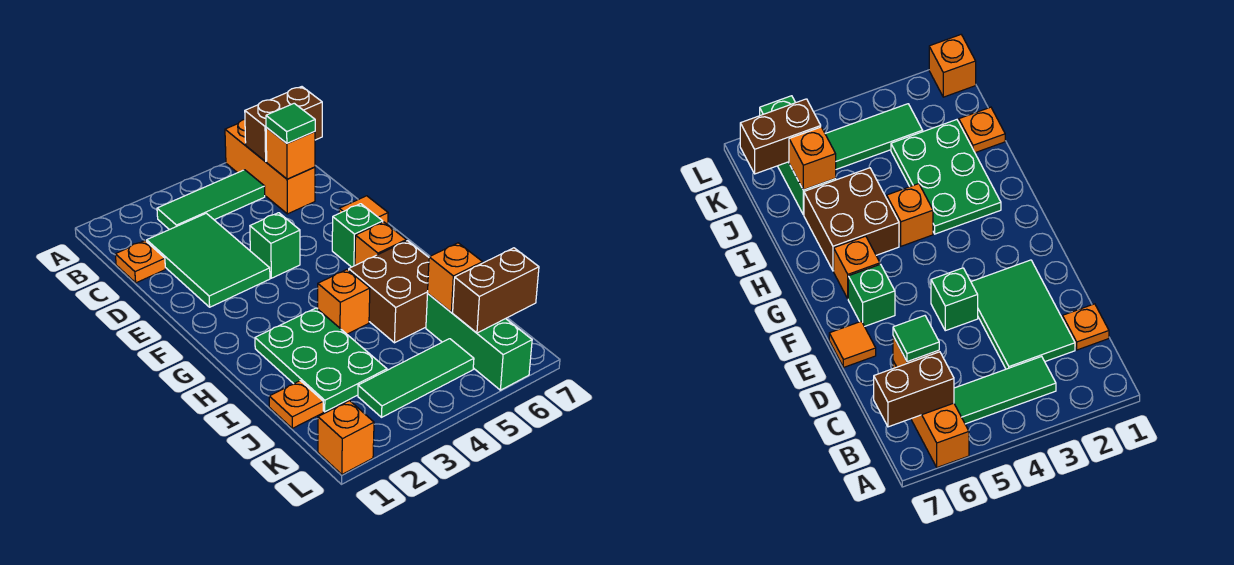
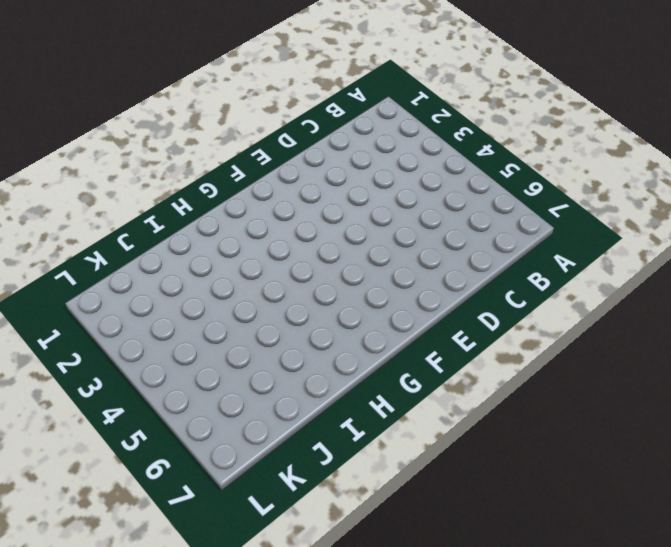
none -> orange brick A6:C6 level 1
none -> green tile B3:B5 level 1
none -> orange plate C1 level 1

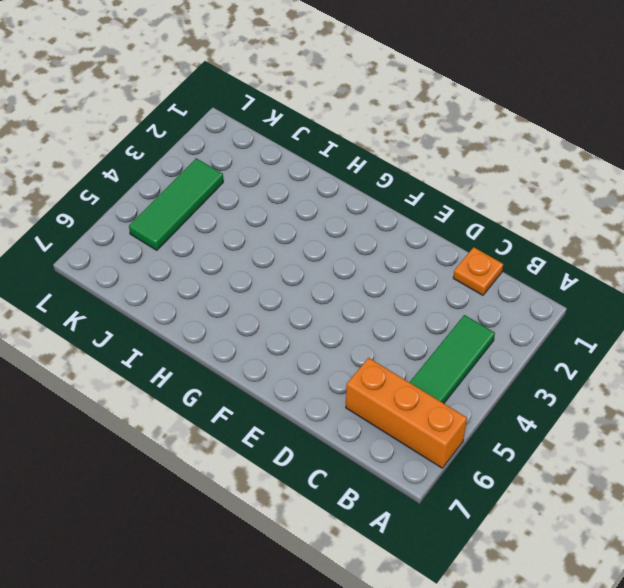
none -> green tile C2:E3 level 1
none -> green brick E4 level 1
none -> orange tile E7 level 1

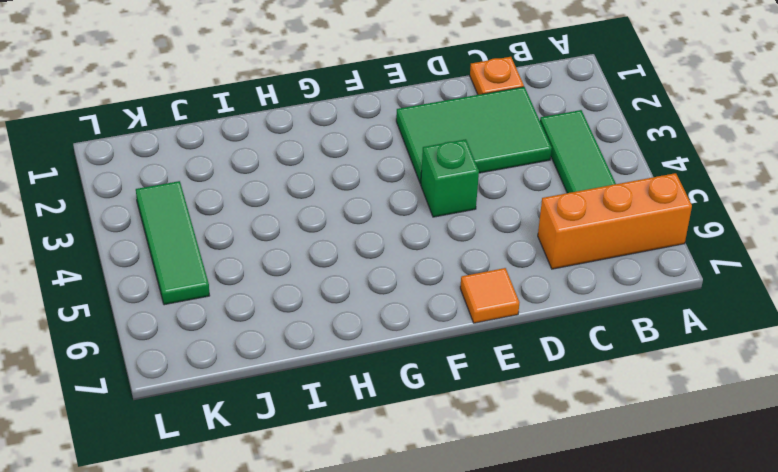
none -> green brick F6 level 1
none -> orange brick G6 level 1
none -> green plate H2:J3 level 1

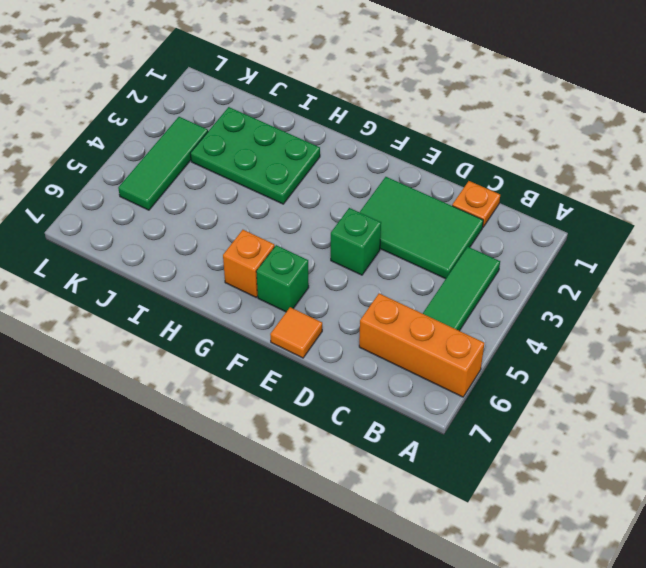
none -> orange brick H4 level 1
none -> brown brick H5:I6 level 1
none -> orange plate J1 level 1

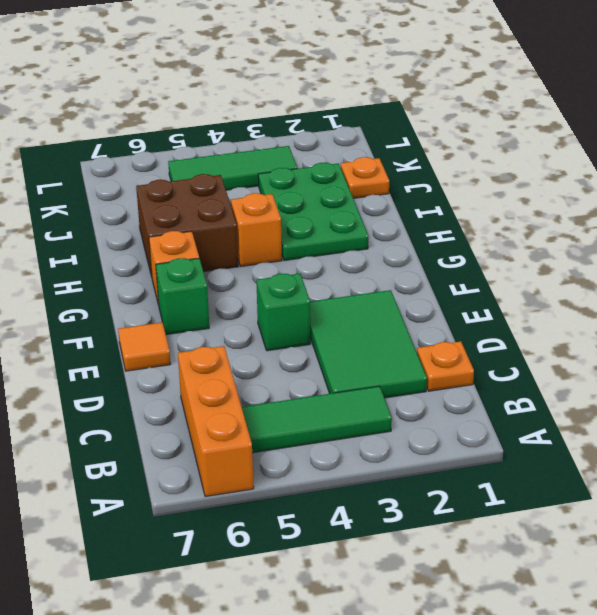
none -> green brick J6:L6 level 1
none -> orange brick L1 level 1
none -> brown brick B6:B7 level 2

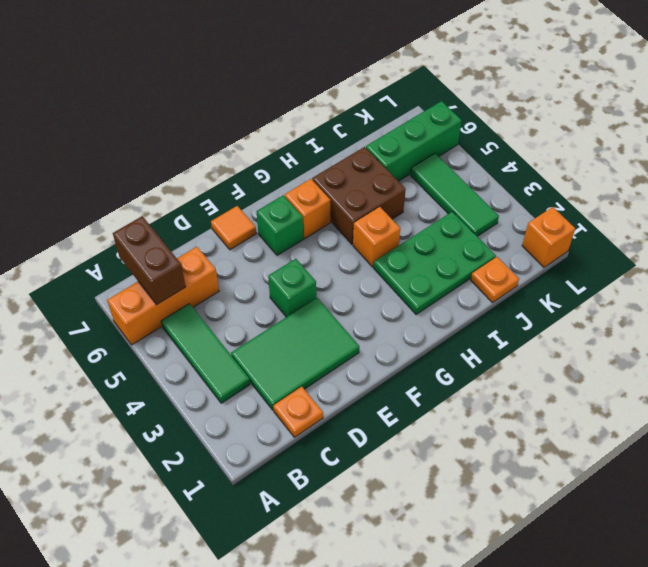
none -> orange brick C6 level 2
none -> orange brick J6 level 2
none -> brown brick K6:K7 level 2

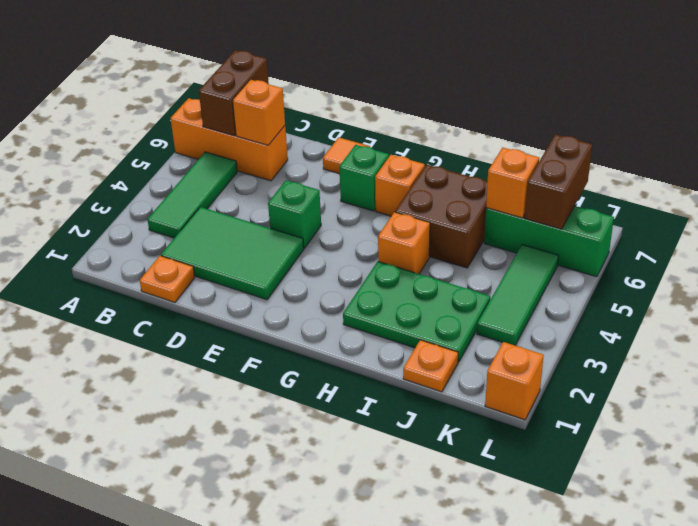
none -> green tile C6 level 3

